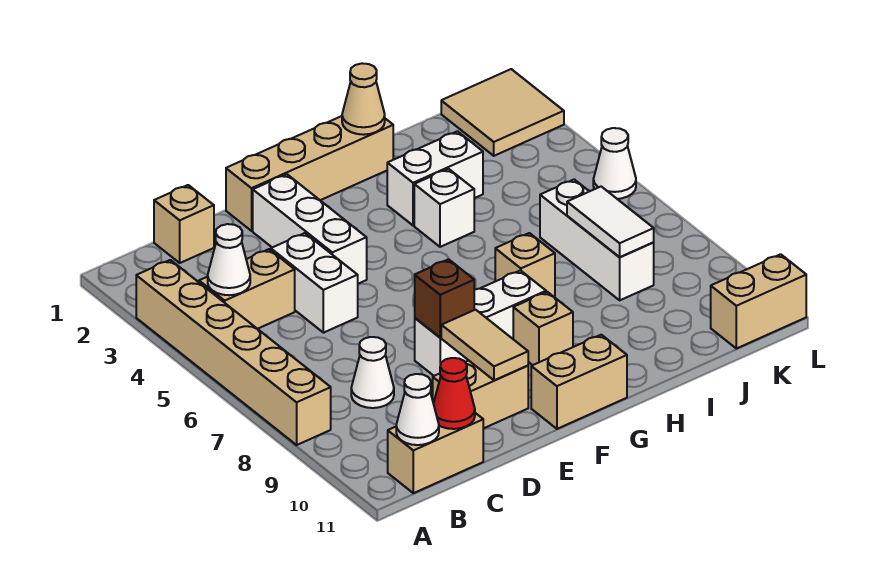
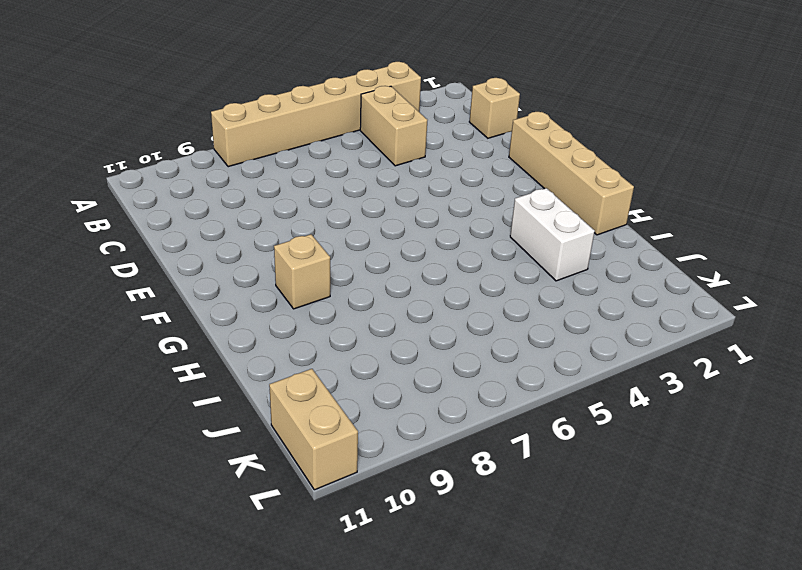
none -> tan brick B11:C11 level 1
none -> white cone C8 level 1
none -> white brick D4:D5 level 1

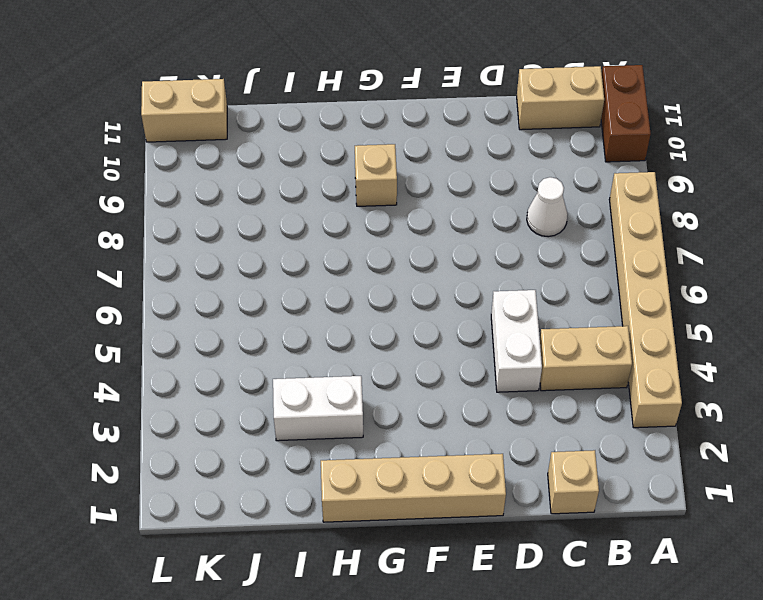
brown brick A10:A11 level 1 -> none
none -> tan brick D10:E10 level 1
none -> white brick E2:E4 level 1
none -> white brick E8:G8 level 1

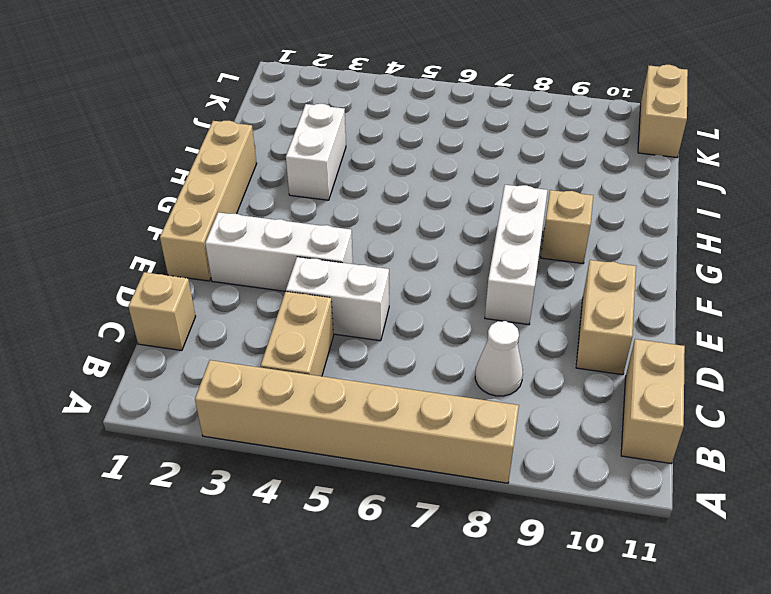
none -> tan brick F11:G11 level 1
none -> white brick H4 level 1
none -> tan brick H7 level 1

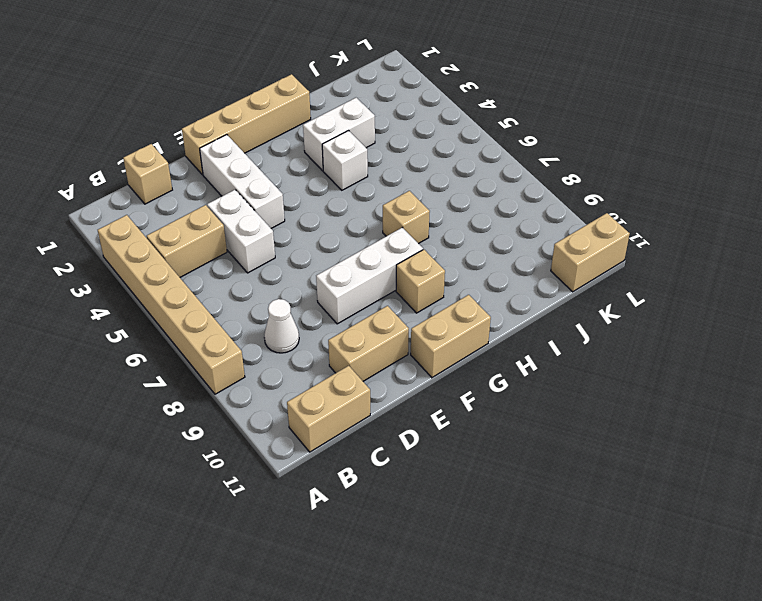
none -> white brick J6:J8 level 1
none -> tan tile K1:L2 level 1
none -> white cone L5 level 1

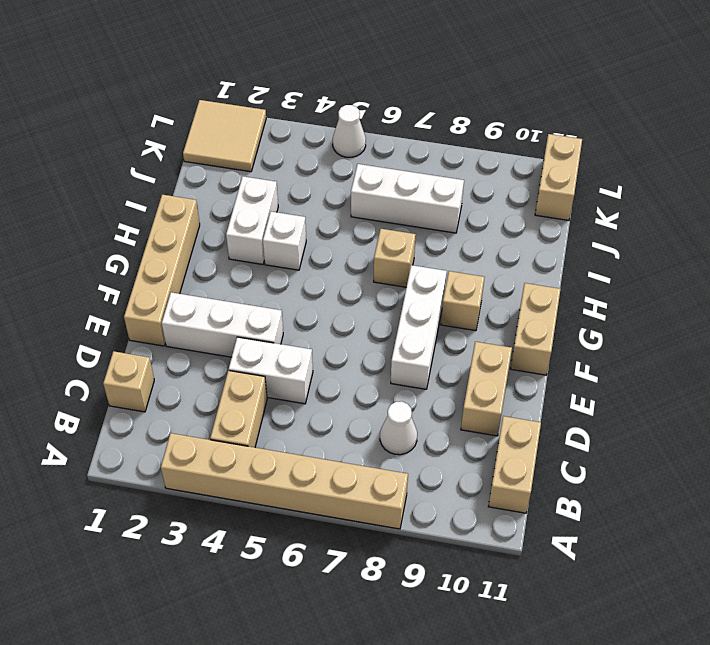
none -> white cone B4 level 2
none -> white cone B11 level 2
none -> red cone C11 level 2

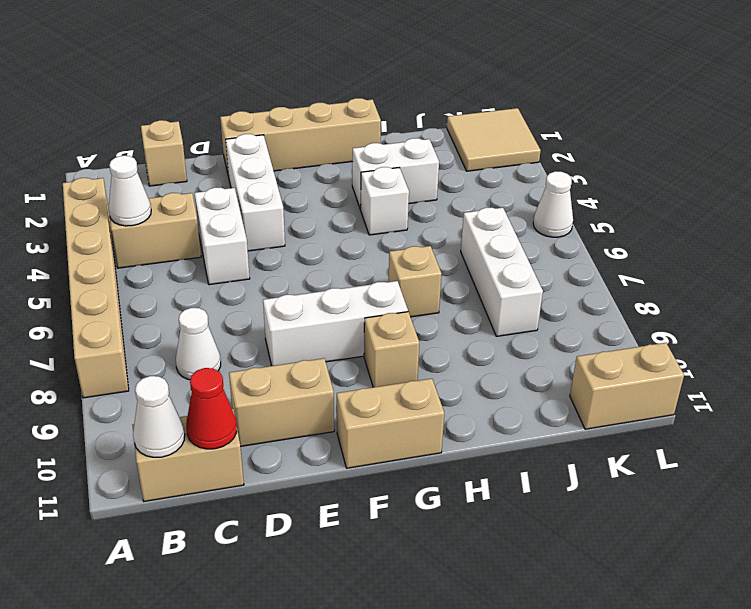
none -> brown brick E8 level 2
none -> tan tile E9:E10 level 2
none -> tan cone H1 level 2

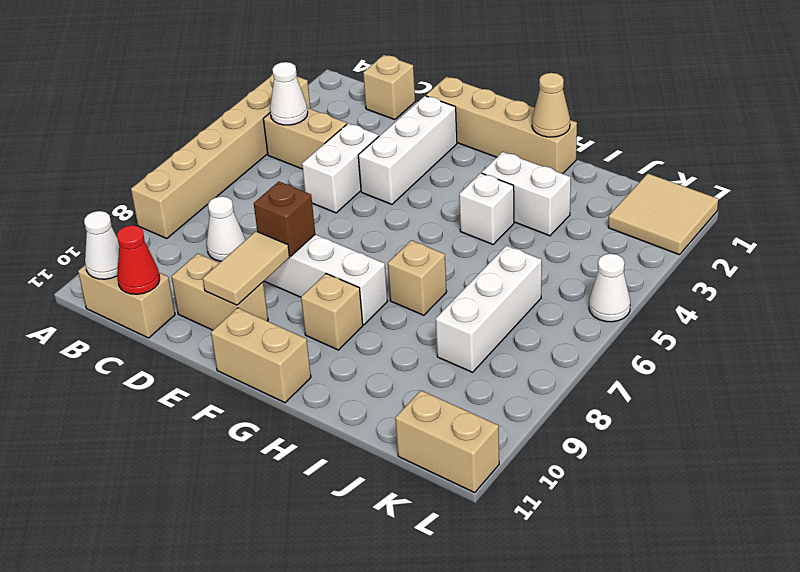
none -> white tile J7:J8 level 2

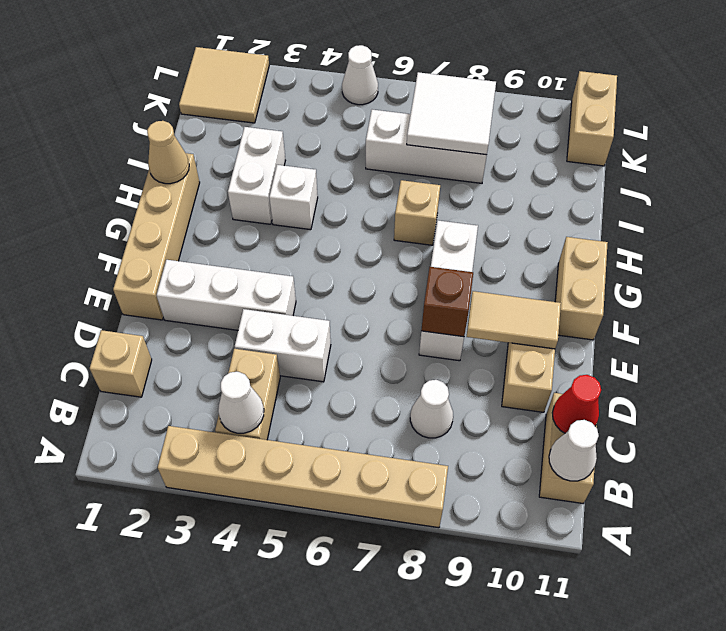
white tile J7:K8 level 2 -> white tile J7:J8 level 2
none -> tan brick G9 level 1

